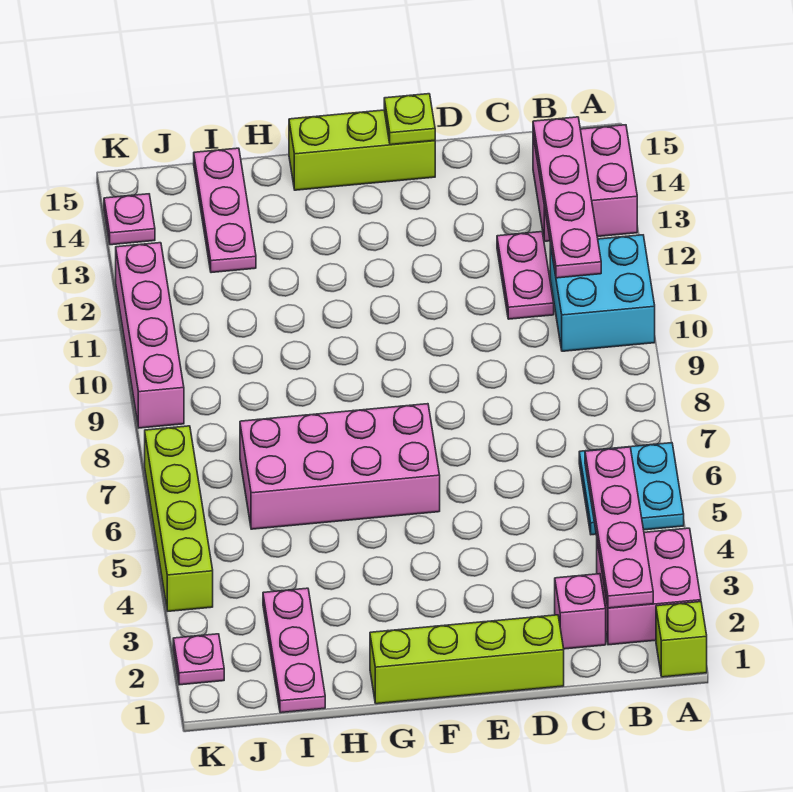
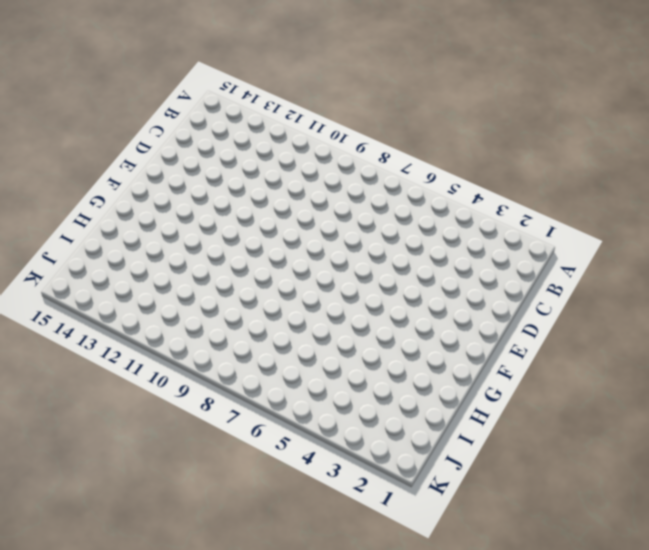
none -> lime brick A1 level 1
none -> pink brick A2:B3 level 1
none -> cyan plate A5:B6 level 1

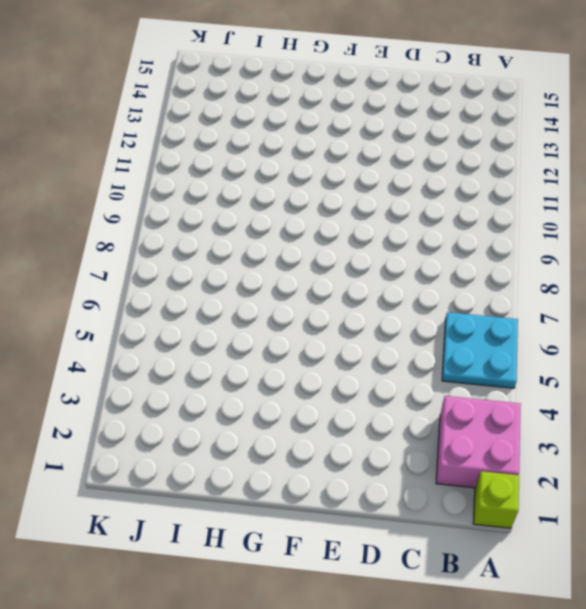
none -> cyan brick A10:B11 level 1
none -> pink brick A13:B14 level 1
none -> pink brick C2 level 1

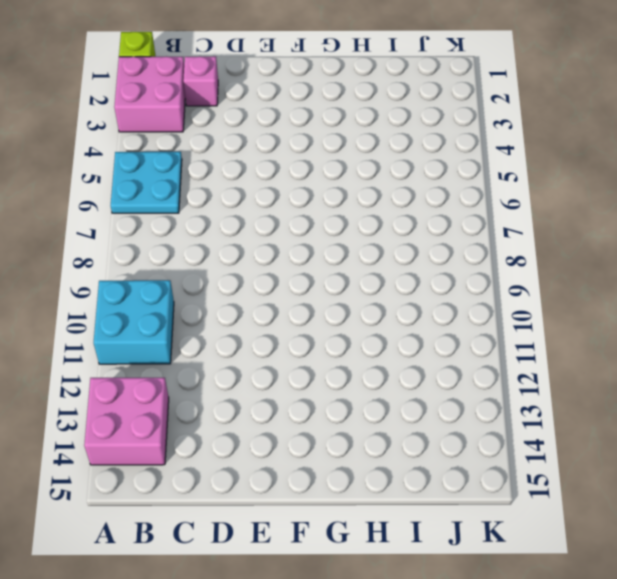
none -> pink plate C11:C12 level 1
none -> lime brick D1:G1 level 1
none -> lime brick E15:G15 level 1

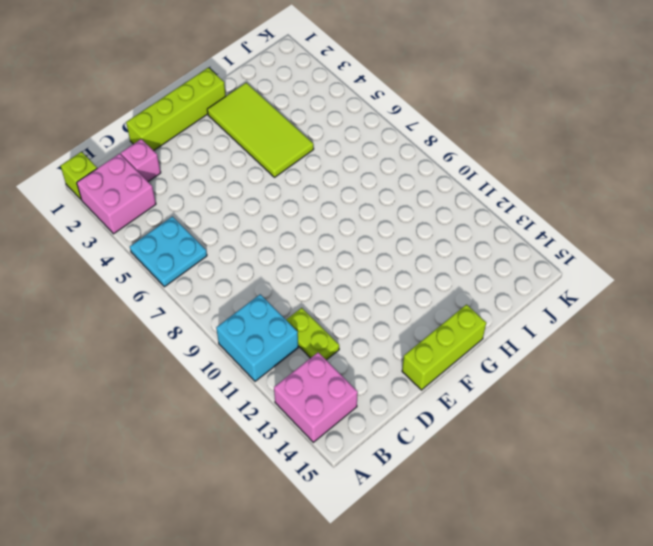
lime plate C11:C12 level 1 -> pink plate C11:C12 level 1
lime tile G2:H5 level 1 -> none
none -> pink brick F6:I7 level 1
none -> pink plate I1:I3 level 1
none -> pink plate I13:I15 level 1

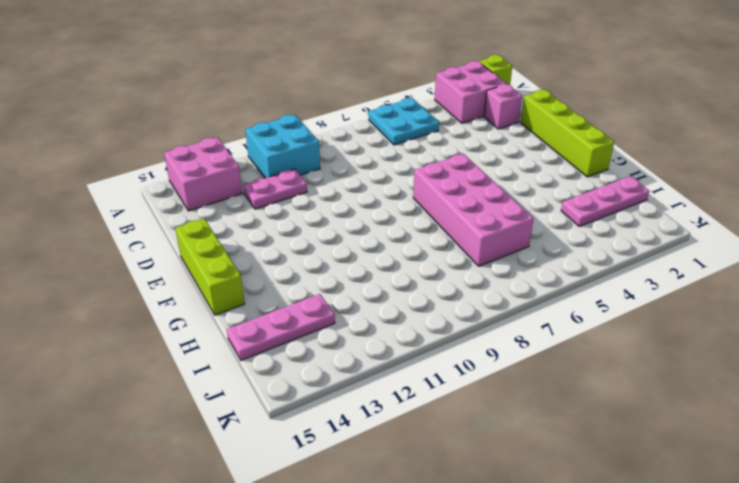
none -> pink plate K2 level 1
none -> lime brick K4:K7 level 1
none -> pink brick K9:K12 level 1

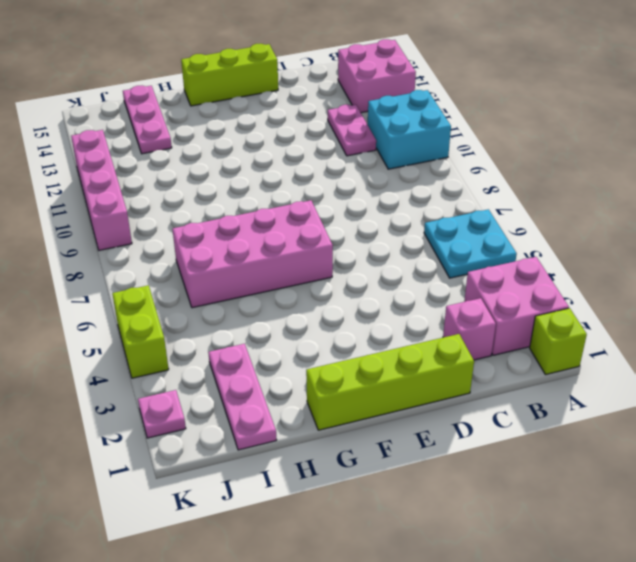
lime brick K4:K5 level 1 -> lime brick K4:K7 level 1
none -> pink plate K14 level 1
none -> pink plate B2:B5 level 2
none -> pink plate B11:B14 level 2

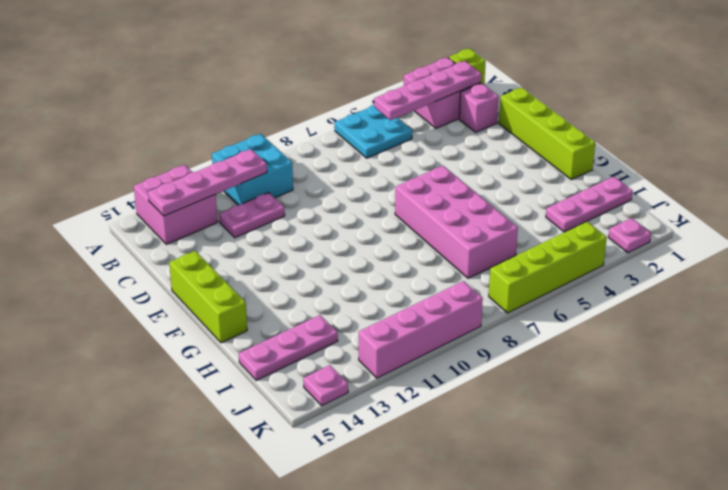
none -> lime plate E15 level 2

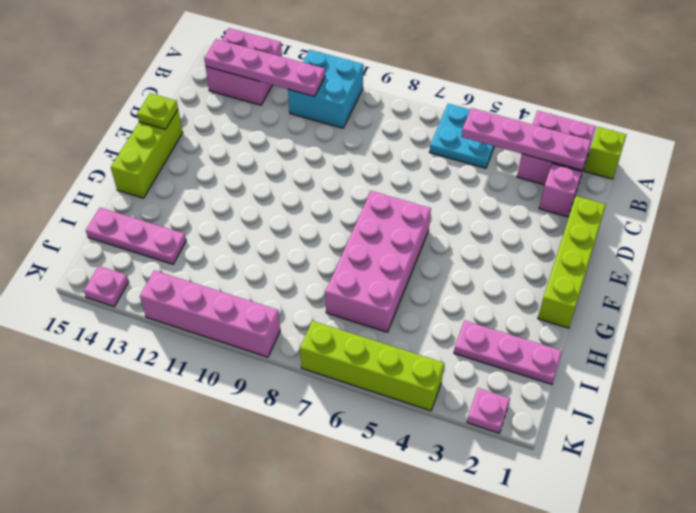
none -> pink plate C11:C12 level 1

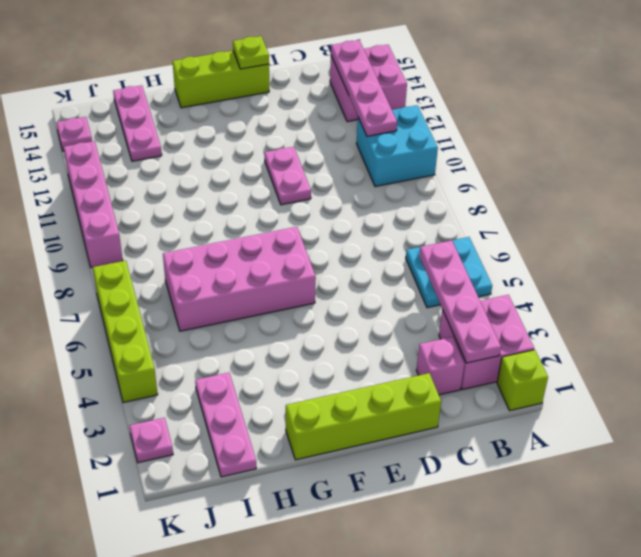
pink plate E10:E11 level 1 -> pink plate C11:C12 level 1

